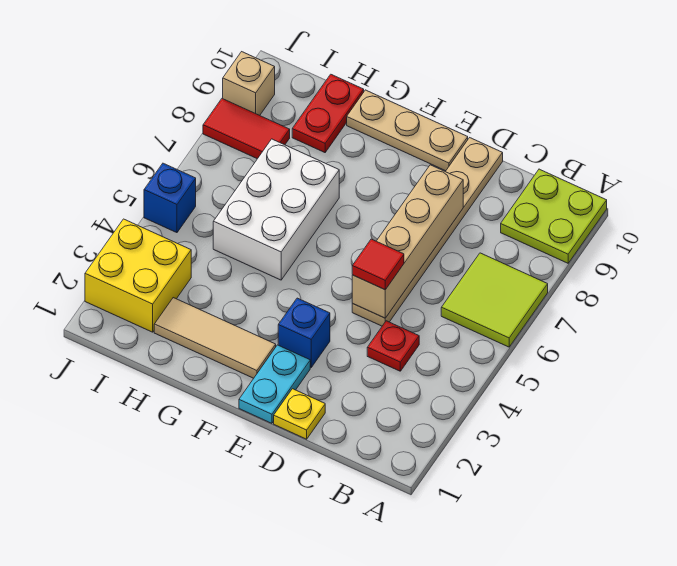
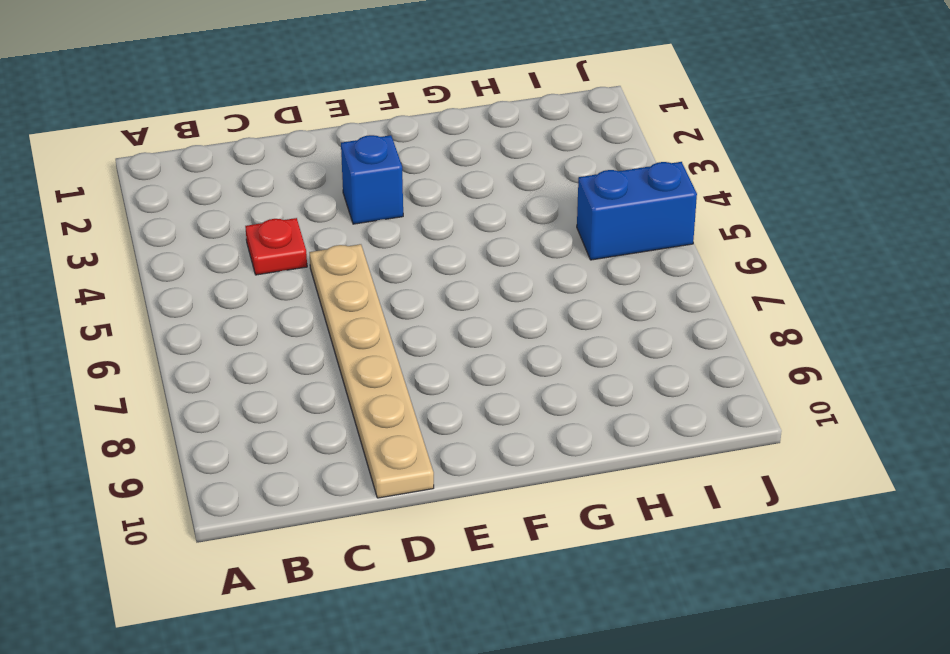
blue brick I5:J5 level 1 -> blue brick J5 level 1
none -> lime tile A6:B7 level 1
none -> lime plate A9:B10 level 1
none -> yellow plate D1 level 1

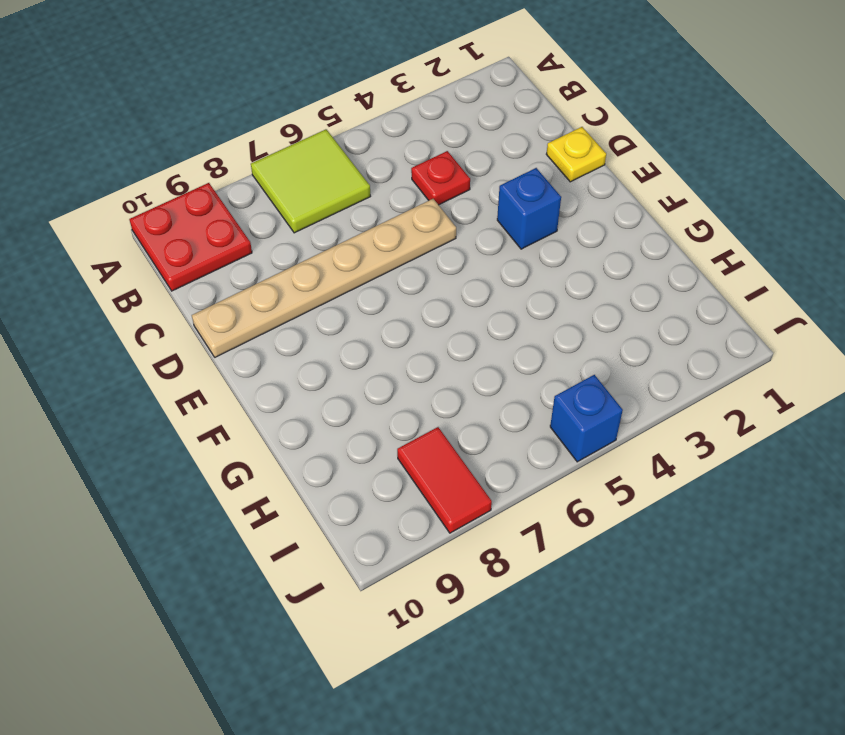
red plate A9:B10 level 1 -> lime plate A9:B10 level 1
none -> cyan plate E1:E2 level 1
none -> tan plate E10:G10 level 1
none -> tan tile F2:H2 level 1

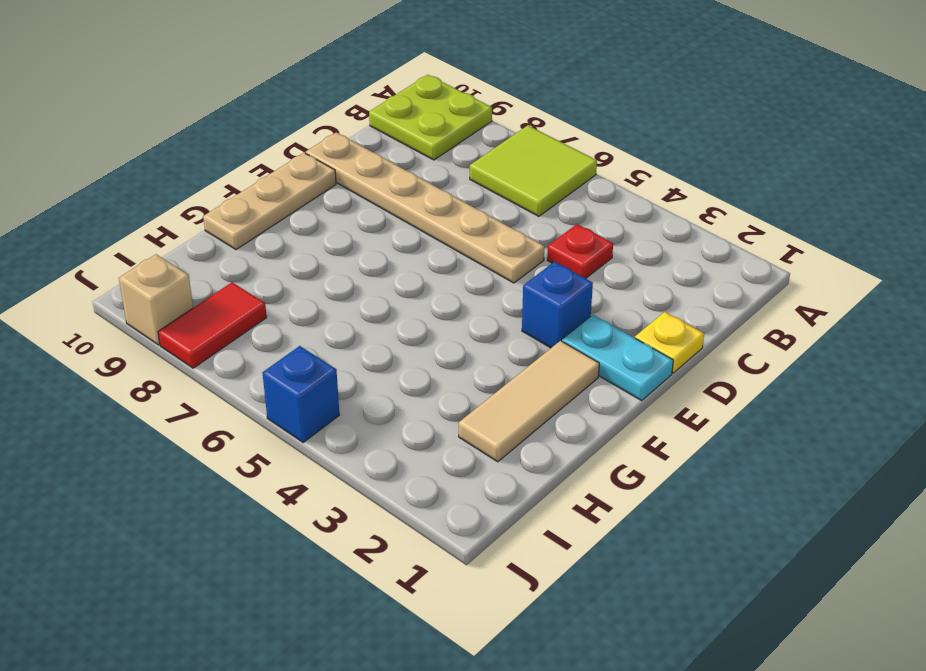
none -> white brick G5:H7 level 1
none -> red plate H9:H10 level 1
none -> yellow brick I2:J3 level 1

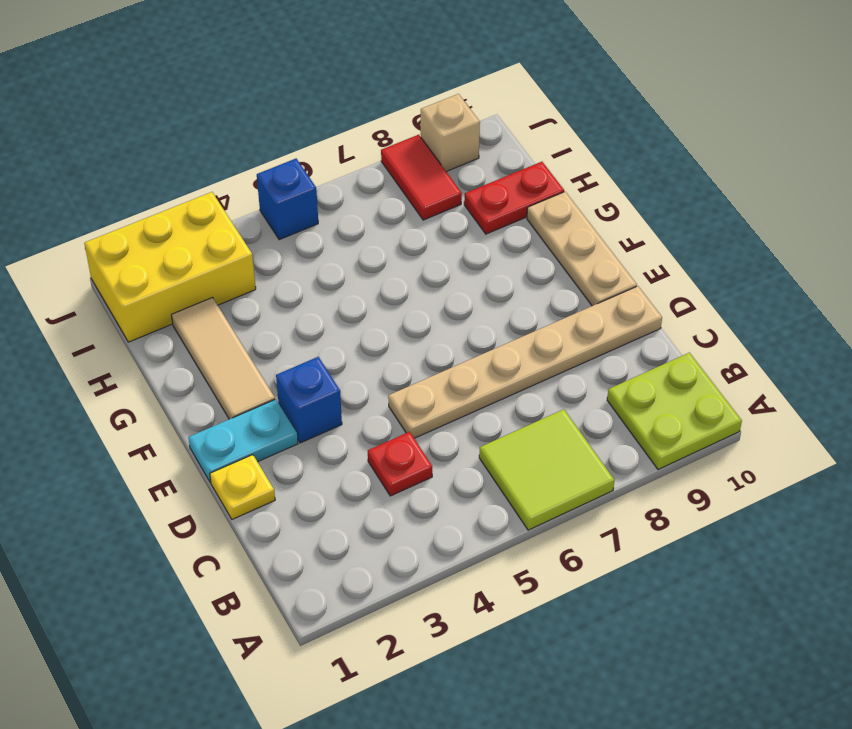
yellow brick I1:J3 level 1 -> yellow brick I2:J3 level 1
none -> white brick G5:H7 level 1
none -> tan brick D5:D8 level 2
none -> red tile D5 level 3

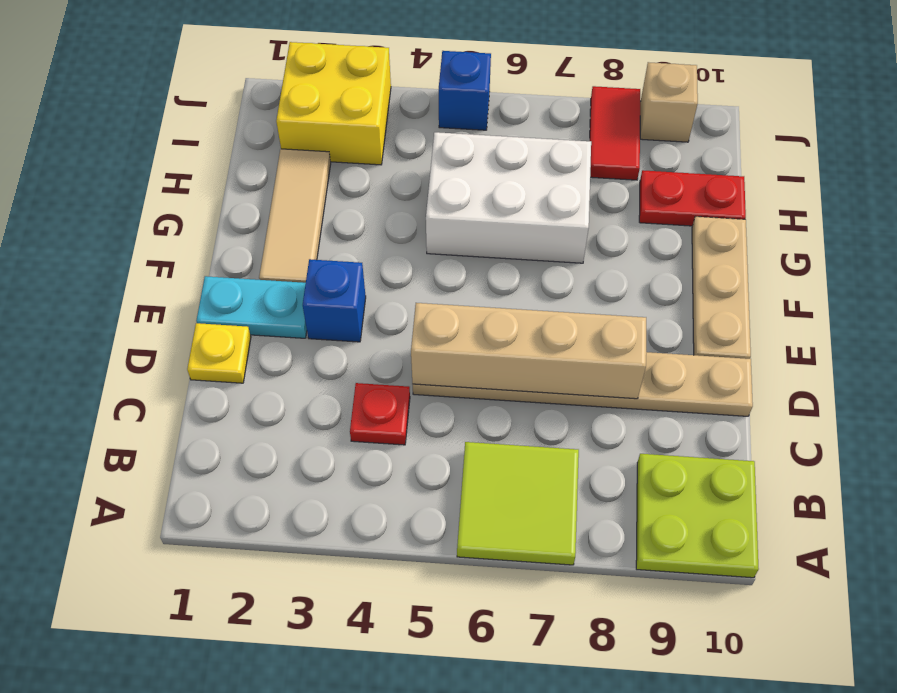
none -> red tile D5 level 3

